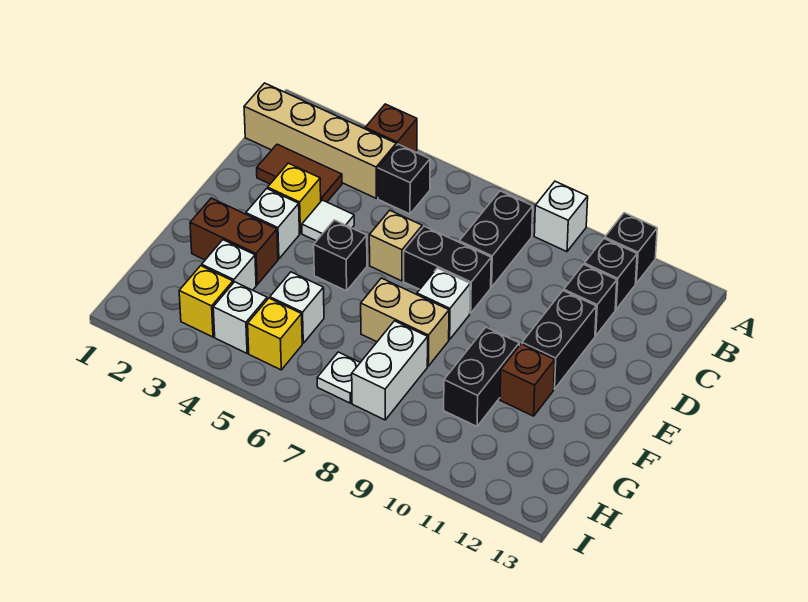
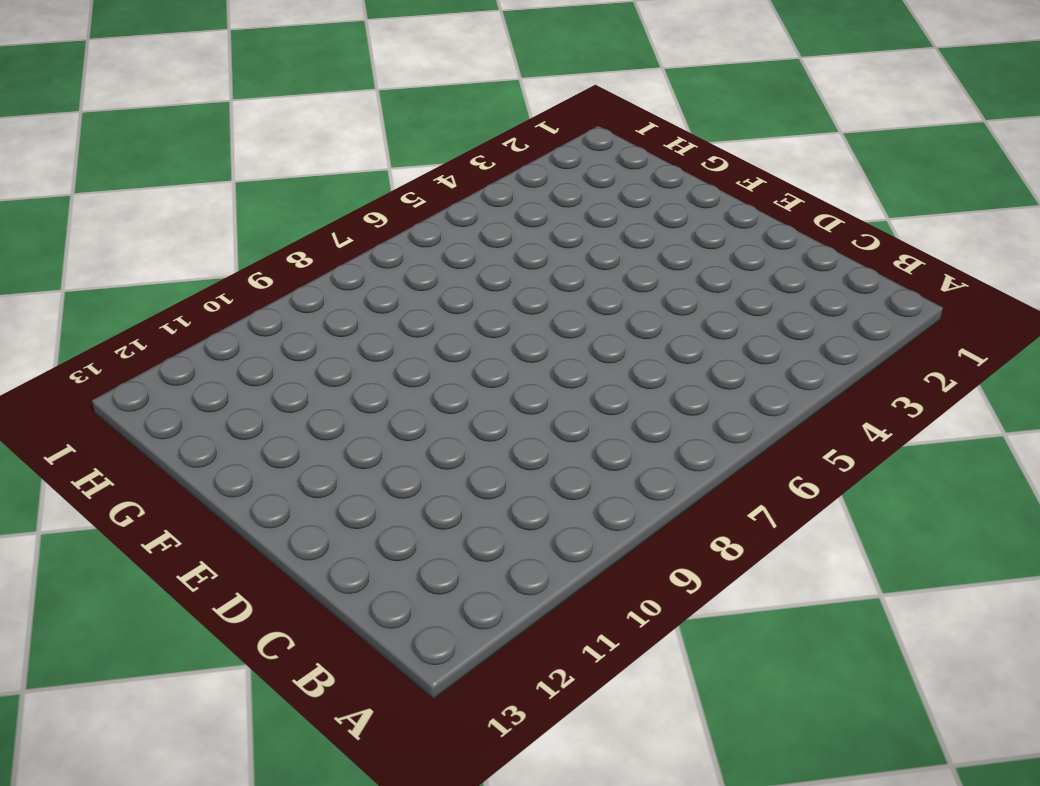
none -> brown brick A4 level 1
none -> white brick A9 level 1
none -> black brick A11 level 1

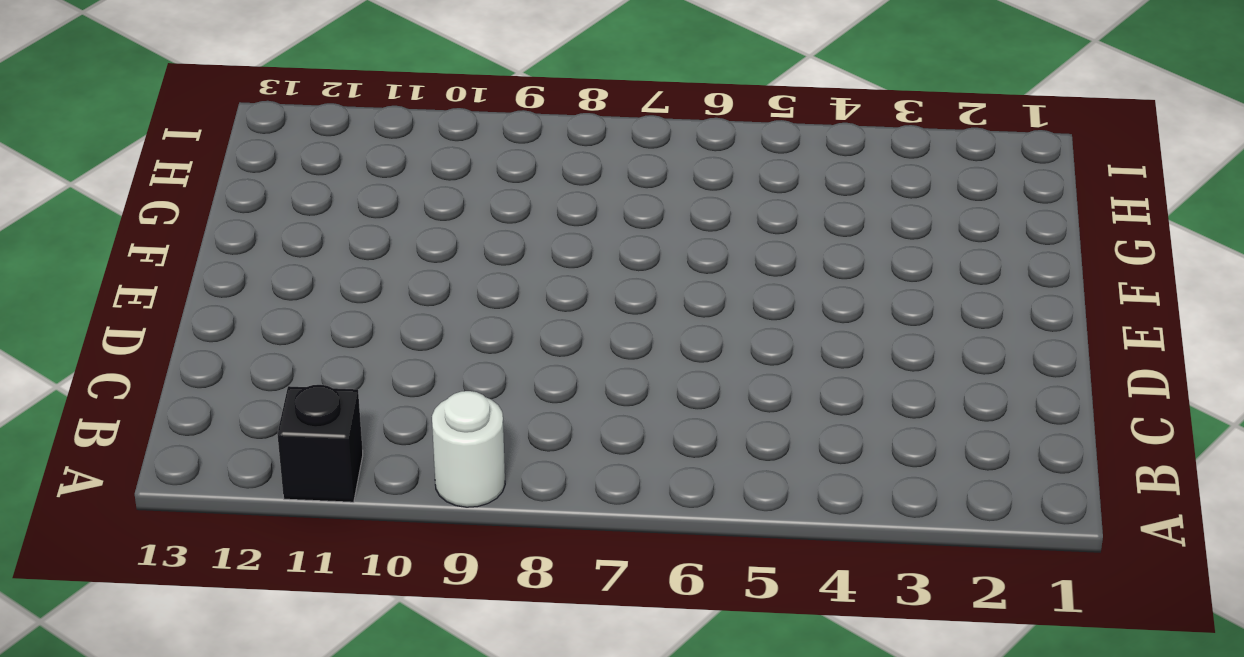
white round brick A9 level 1 -> white brick A9 level 1
none -> brown brick A4 level 1
none -> tan brick B1:B4 level 1
none -> black brick B5 level 1

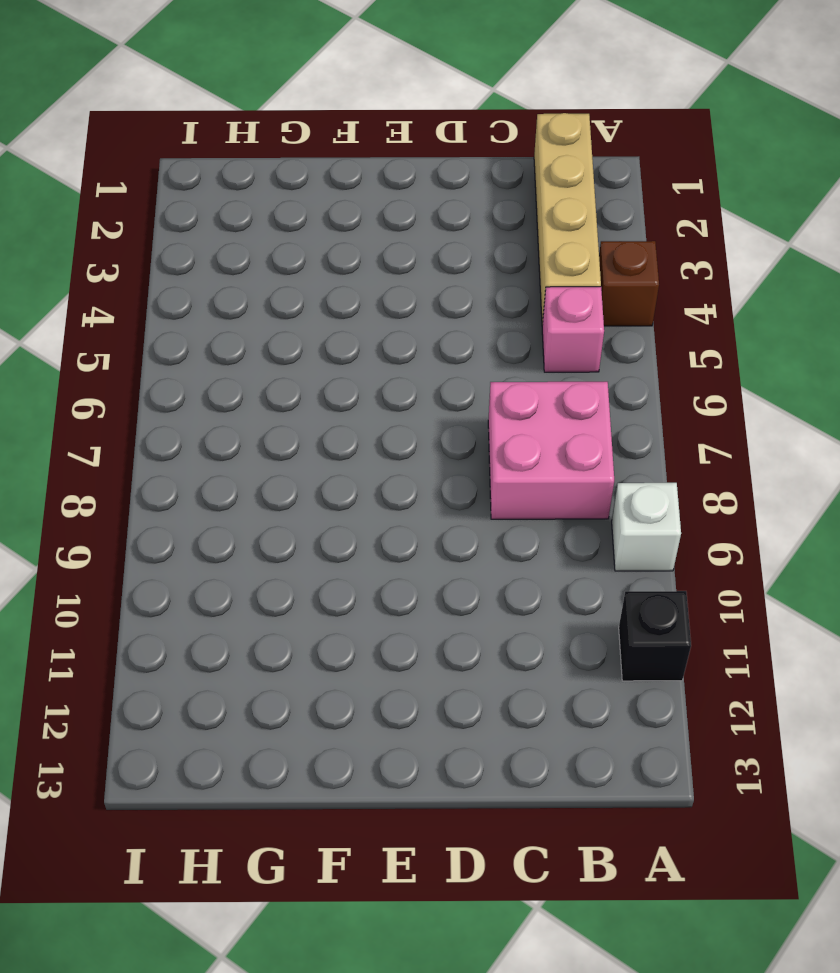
pink brick B5 level 1 -> black brick B5 level 1
pink brick B7:C8 level 1 -> black brick B8:C8 level 1
none -> black brick B11 level 1
none -> brown tile C2:C3 level 1
none -> black brick C11 level 1

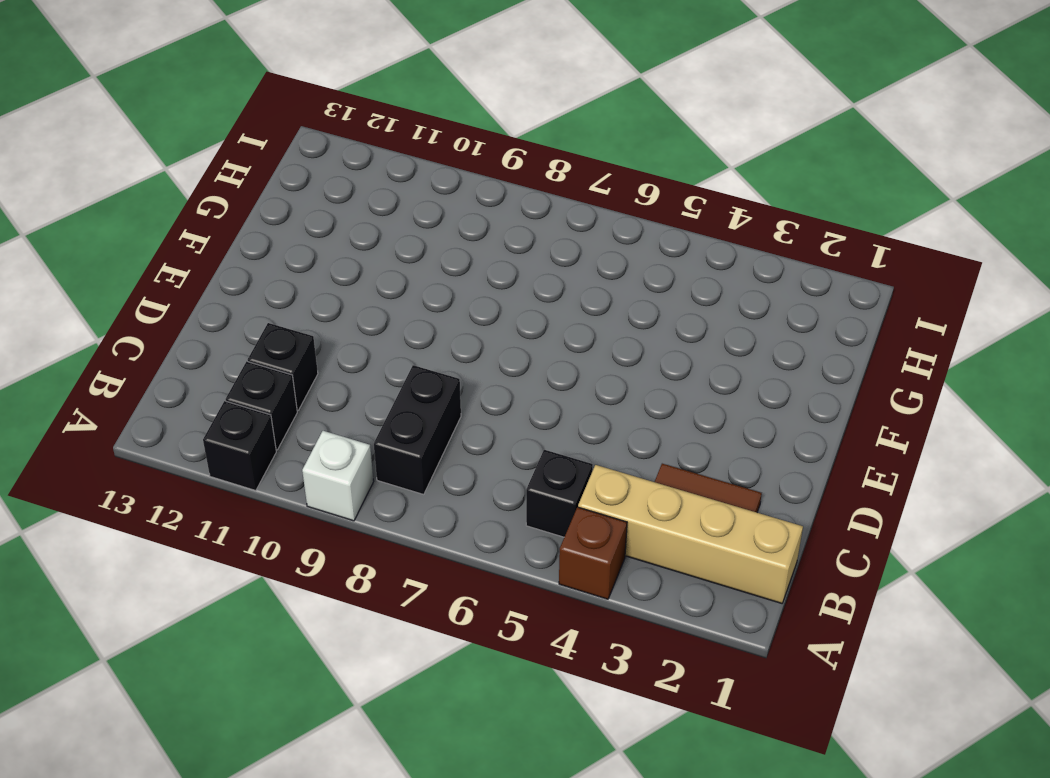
none -> yellow brick D3 level 1
none -> white tile D4 level 1
none -> tan brick D6 level 1

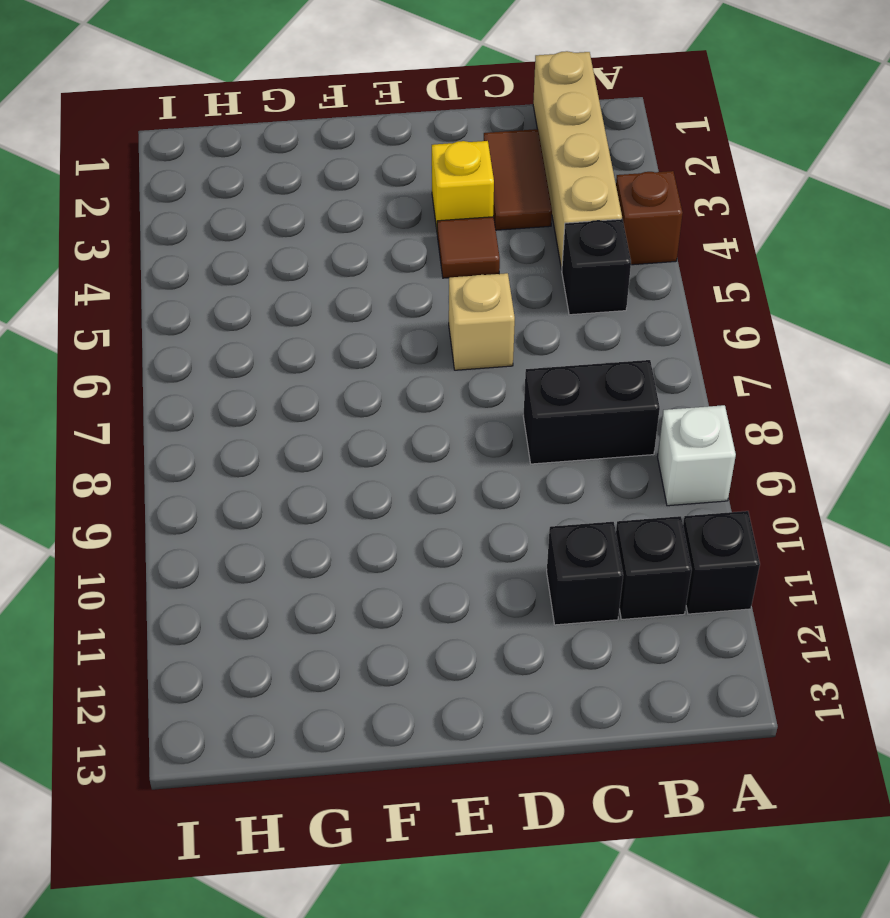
brown tile D4 level 1 -> white tile D4 level 1
none -> black brick D7:D8 level 1
none -> black brick D11:E11 level 1
none -> white brick E3 level 1

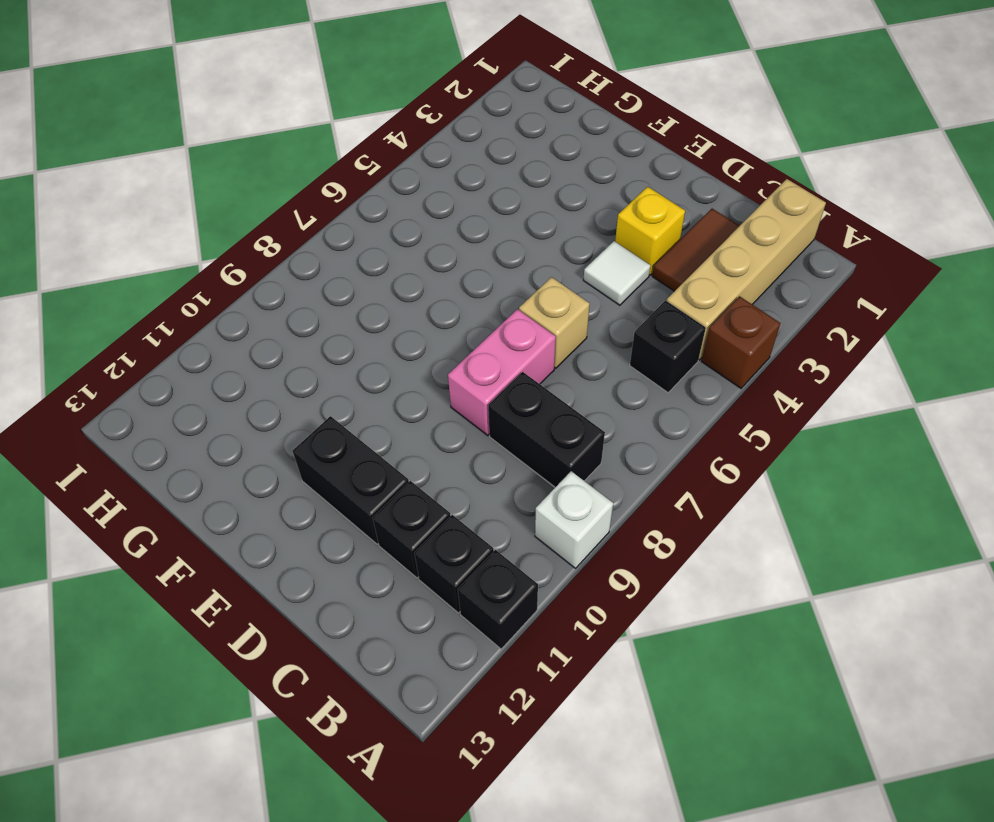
pink brick D7:D8 level 1 -> black brick D7:D8 level 1
none -> white brick E3 level 1
none -> black brick E5 level 1
none -> white brick E8 level 1

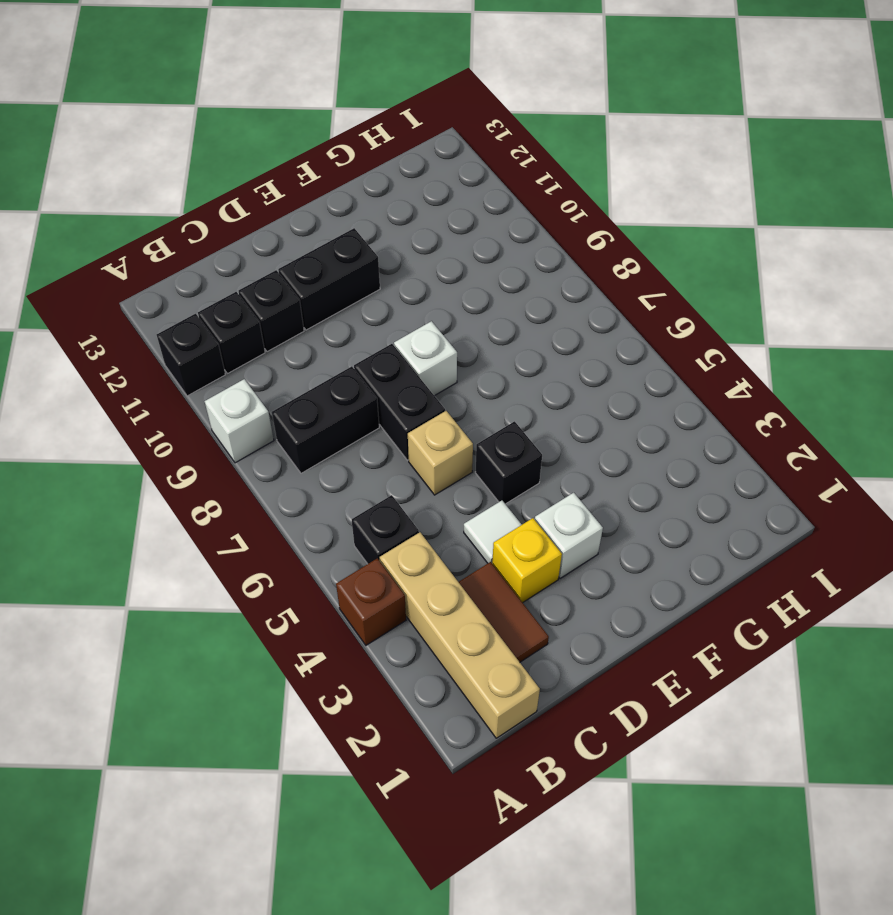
none -> brown brick F2:F3 level 1
none -> tan brick F7:F8 level 1
none -> black brick F10:G10 level 1

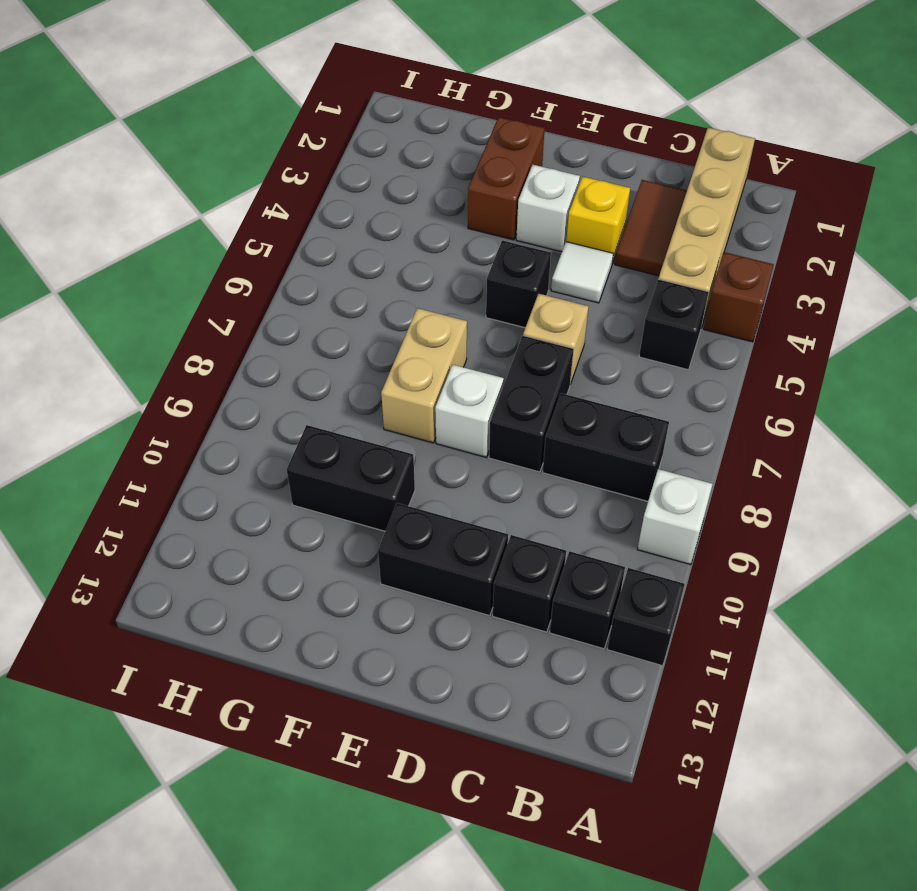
none -> brown brick F11 level 1
none -> white brick G3 level 1
none -> white brick G5 level 1

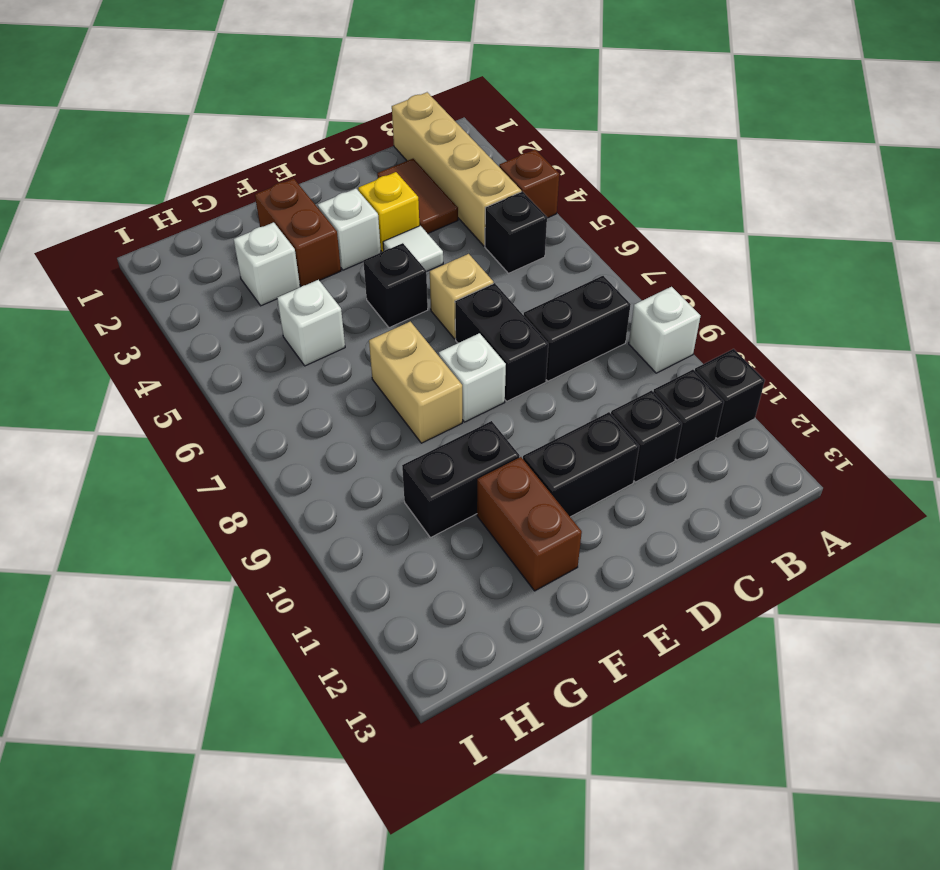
brown brick F11:F12 level 1 -> brown brick F11 level 1
none -> white brick G8:H8 level 1
none -> yellow brick H3 level 1
none -> white brick H4 level 1

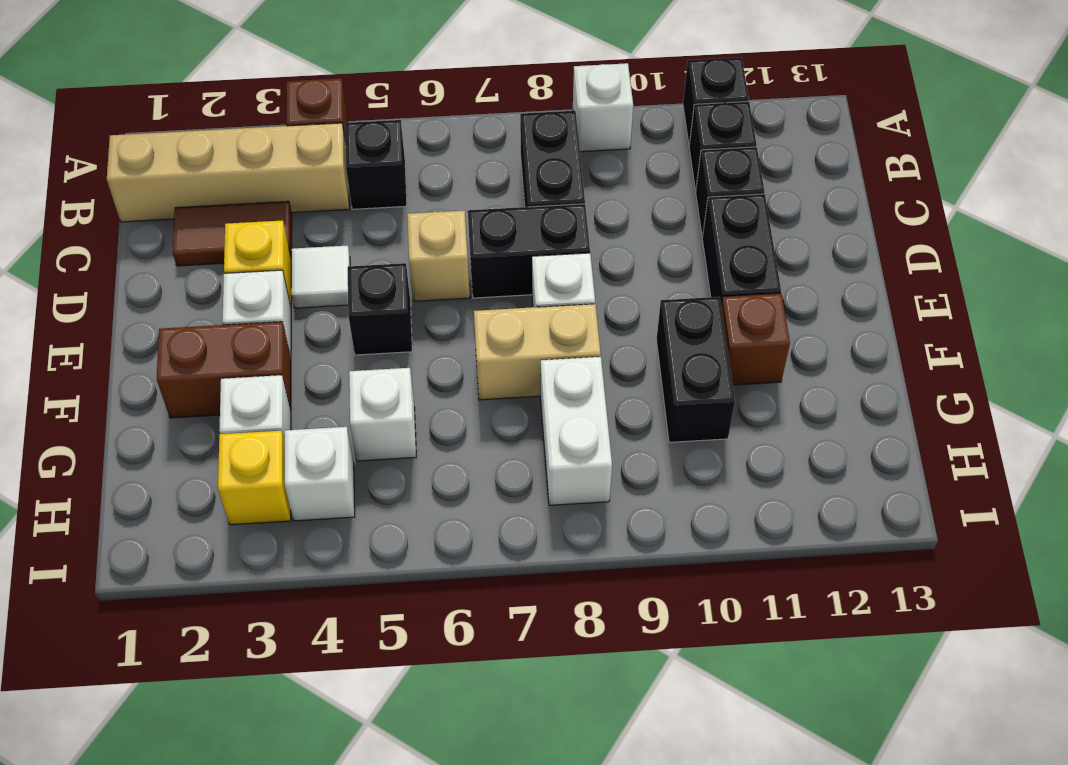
none -> yellow brick H5 level 1
none -> white plate H7 level 1

